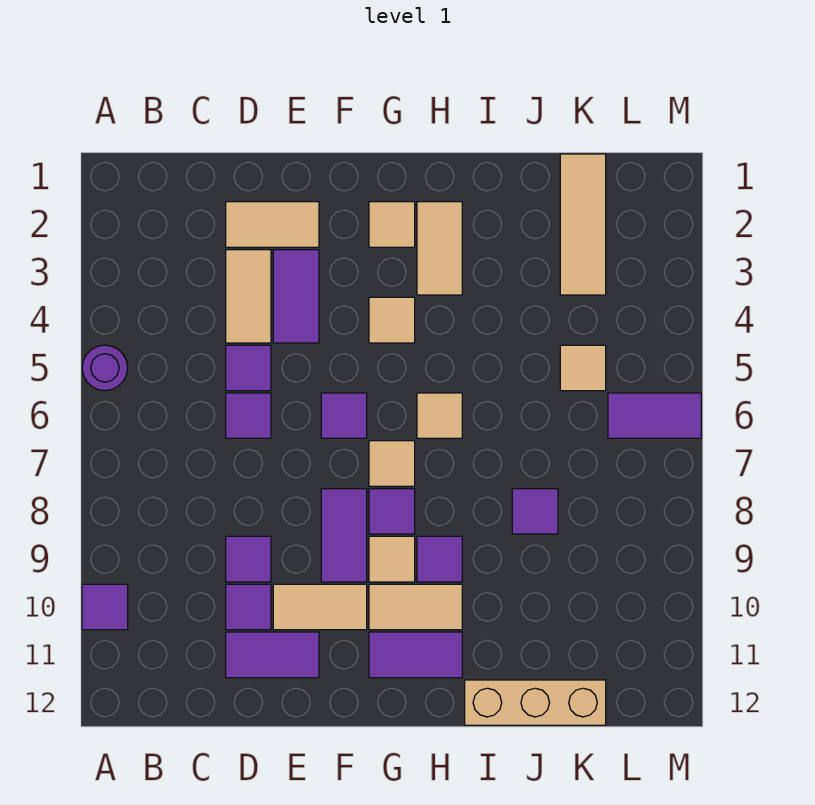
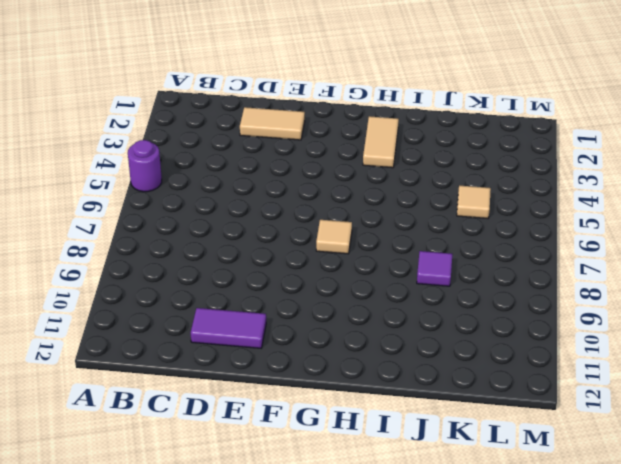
none -> purple tile A10 level 1
none -> tan tile D3:D4 level 1
none -> purple tile D5 level 1

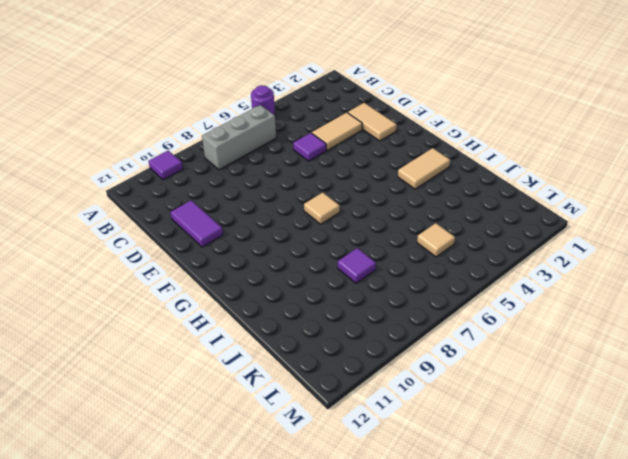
grey brick B6:B8 level 1 -> none
none -> purple tile D6 level 1
none -> purple tile D9 level 1
none -> purple tile D10 level 1

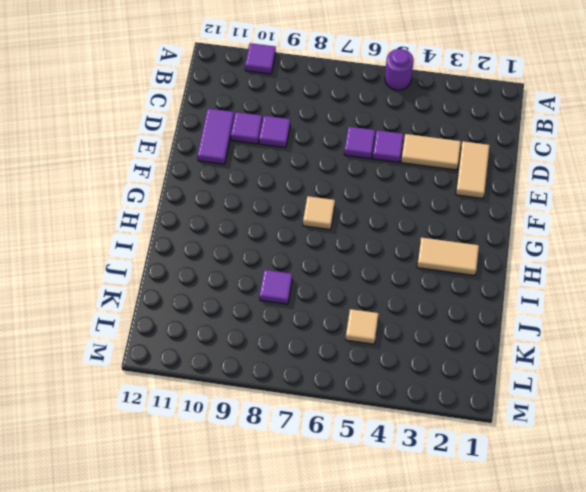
none -> purple tile E3:E4 level 1
none -> tan tile E10:F10 level 1
none -> purple tile F6 level 1

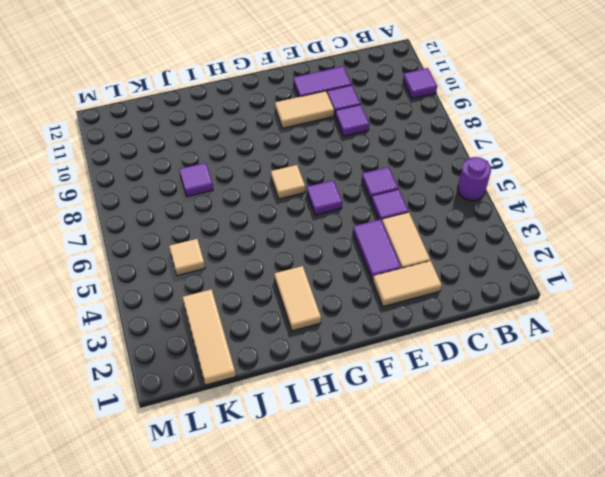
none -> purple tile F8:F9 level 1
none -> tan tile G2 level 1
none -> tan tile G4 level 1

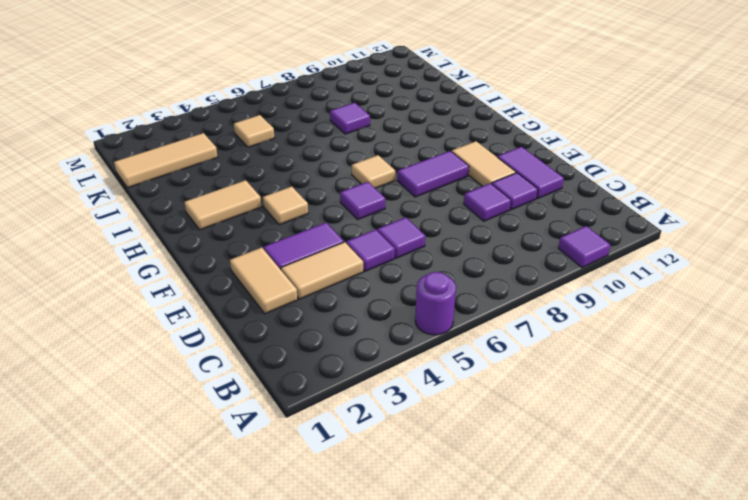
none -> tan tile G2 level 1
none -> purple tile G8 level 1
none -> tan tile G9 level 1

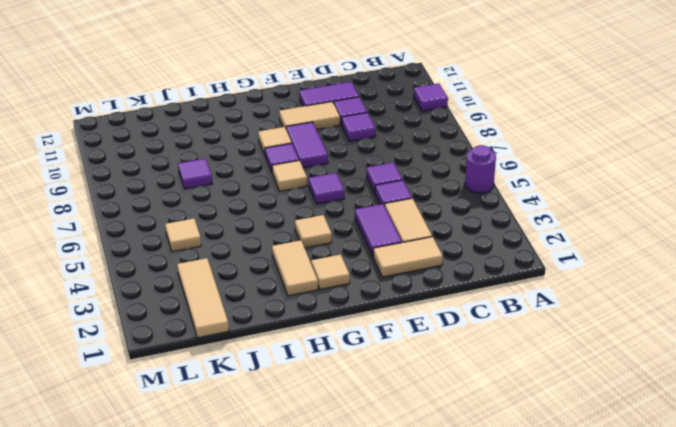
none -> tan tile G10:H10 level 1
none -> purple tile G11:H11 level 1
none -> tan tile H6 level 1

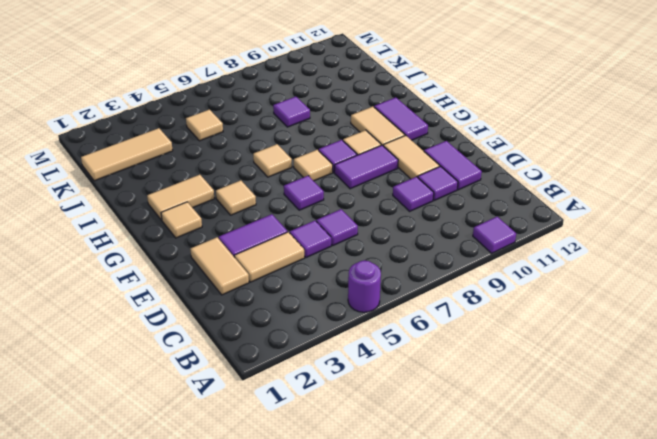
none -> purple tile H9 level 1
none -> tan brick I12:K12 level 1
none -> purple tile L6:M6 level 1

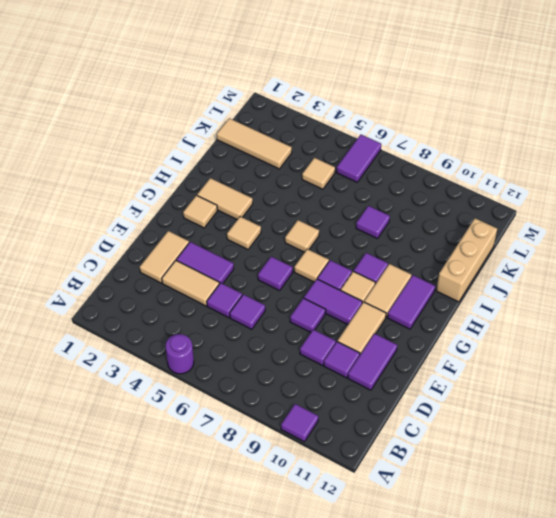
purple tile E8 level 1 -> none

